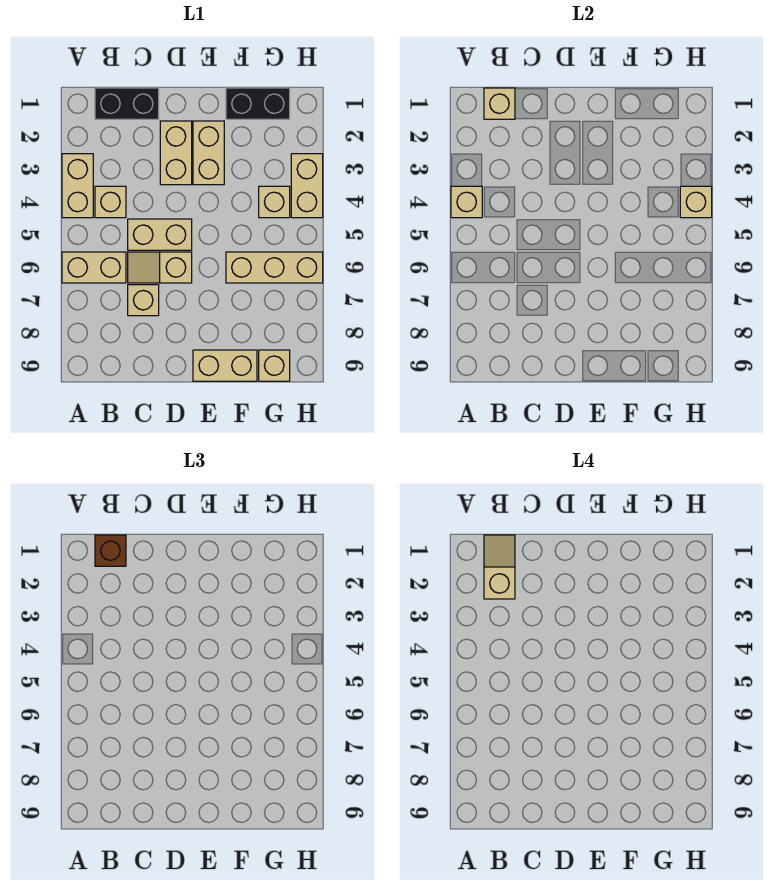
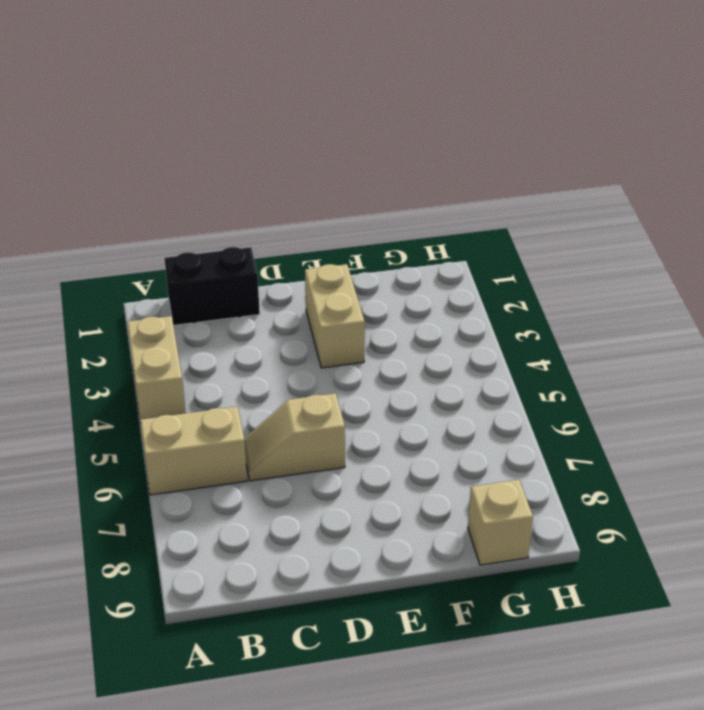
none -> tan brick B4 level 1
none -> tan brick C5:D5 level 1
none -> tan brick C7 level 1

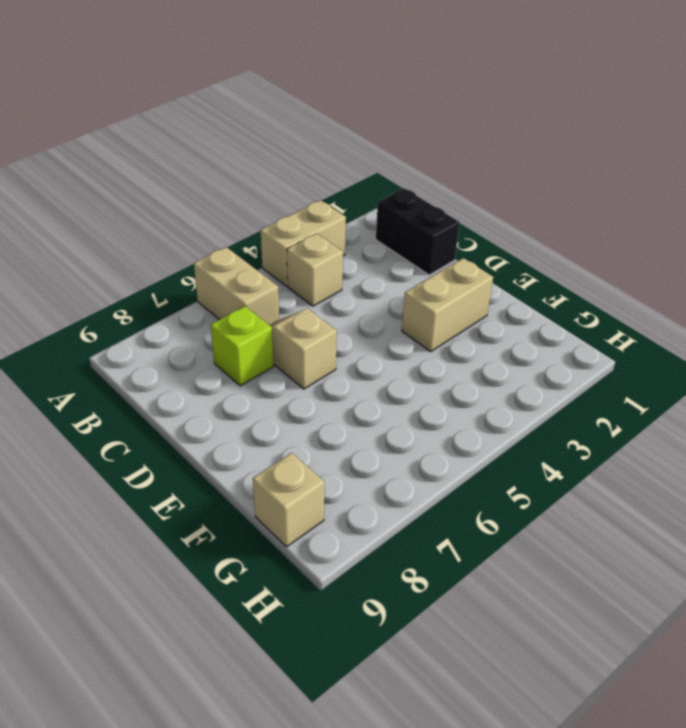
lime brick C7 level 1 -> tan brick C7 level 1
none -> tan brick C5:D5 level 1
none -> tan brick D2:D3 level 1
none -> tan brick E9:F9 level 1

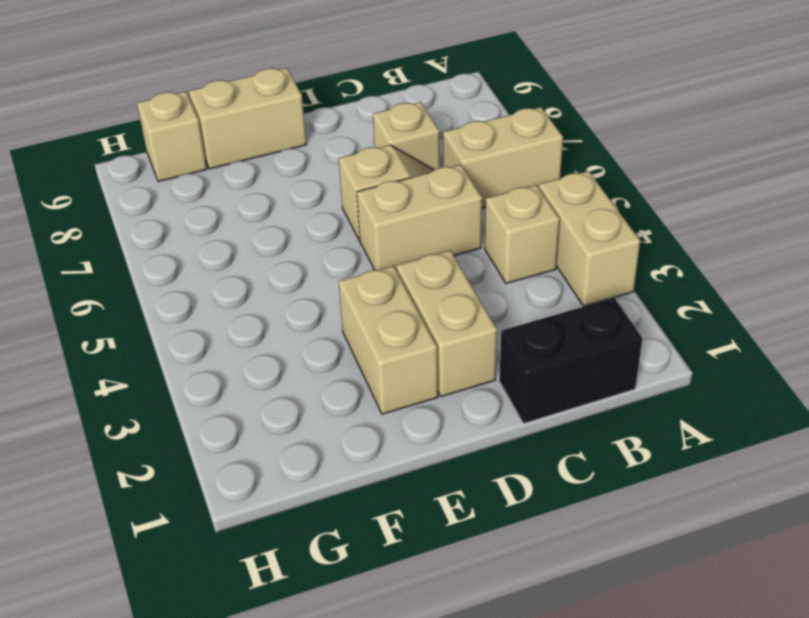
none -> black brick F1:G1 level 1
none -> tan brick F6:H6 level 1
none -> tan brick G4 level 1

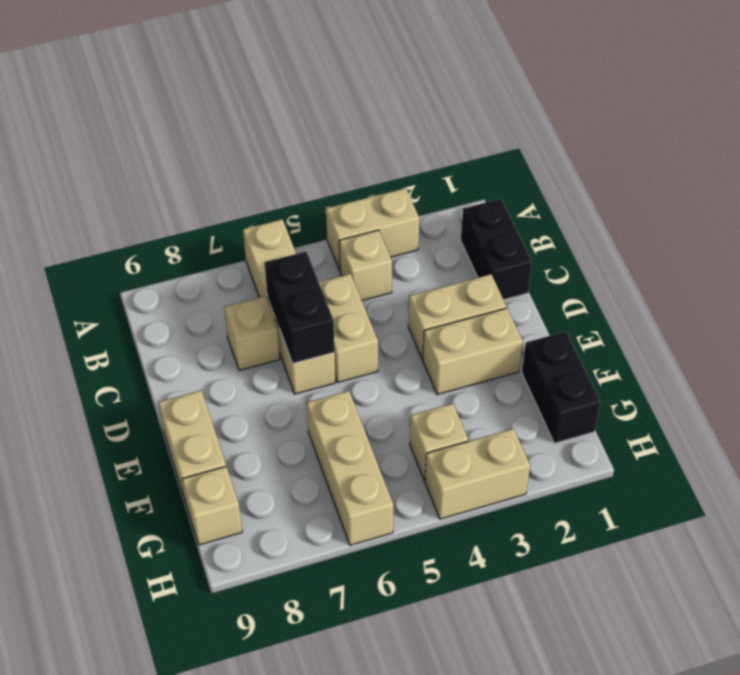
black brick C6:D6 level 2 -> none
none -> tan brick A4 level 2
none -> tan brick B1 level 2
none -> tan brick H4 level 2

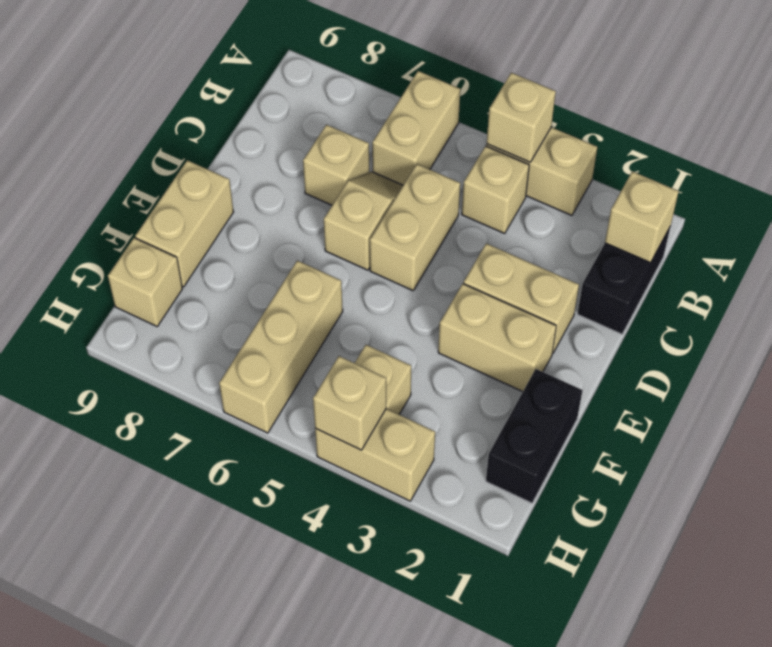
none -> brown brick B1 level 3
none -> tan slope B1:B2 level 4 top 2

